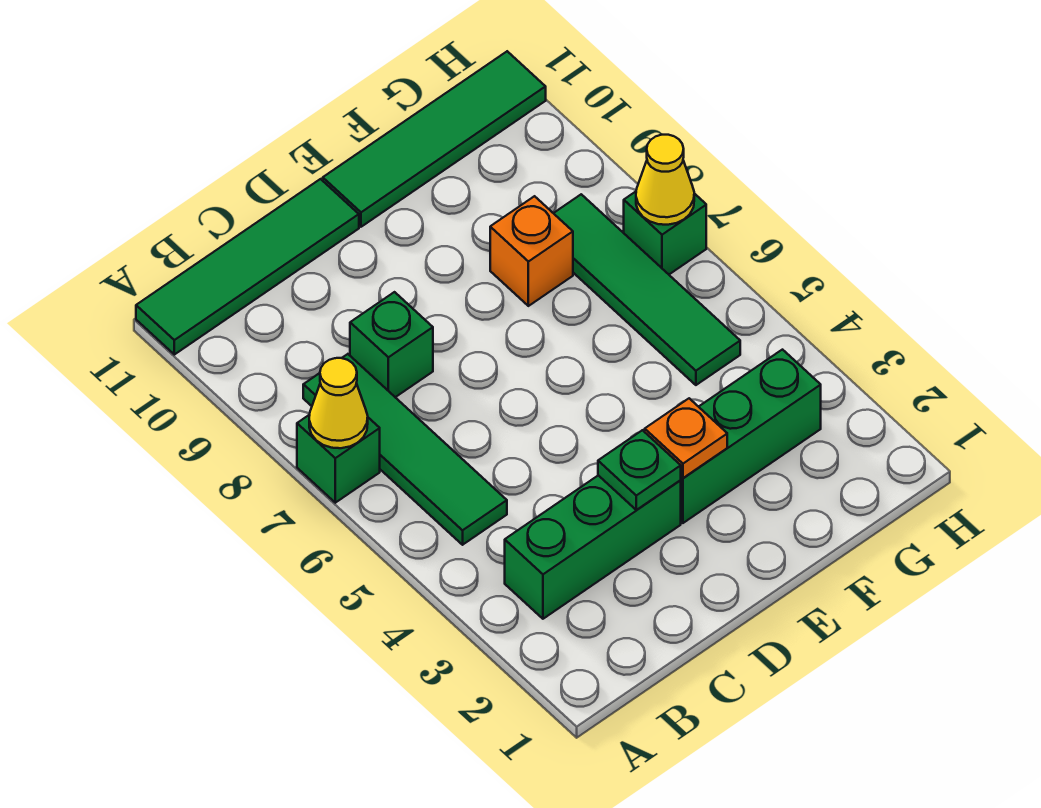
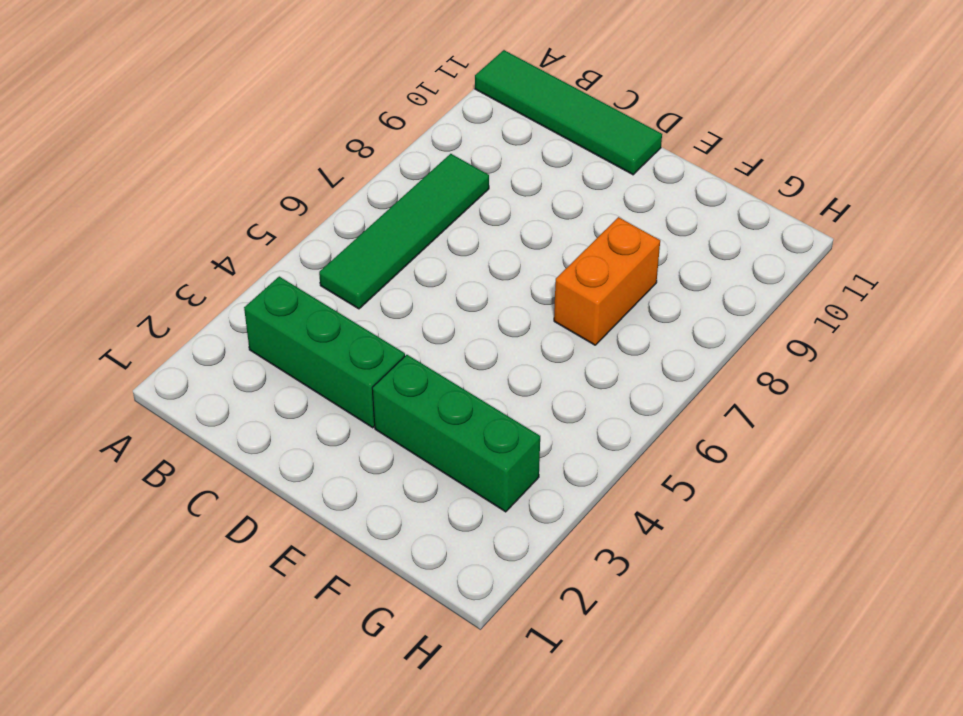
orange brick F7:F8 level 1 -> orange brick F8 level 1
none -> green brick A7 level 1
none -> green brick C8 level 1
none -> green tile E11:H11 level 1

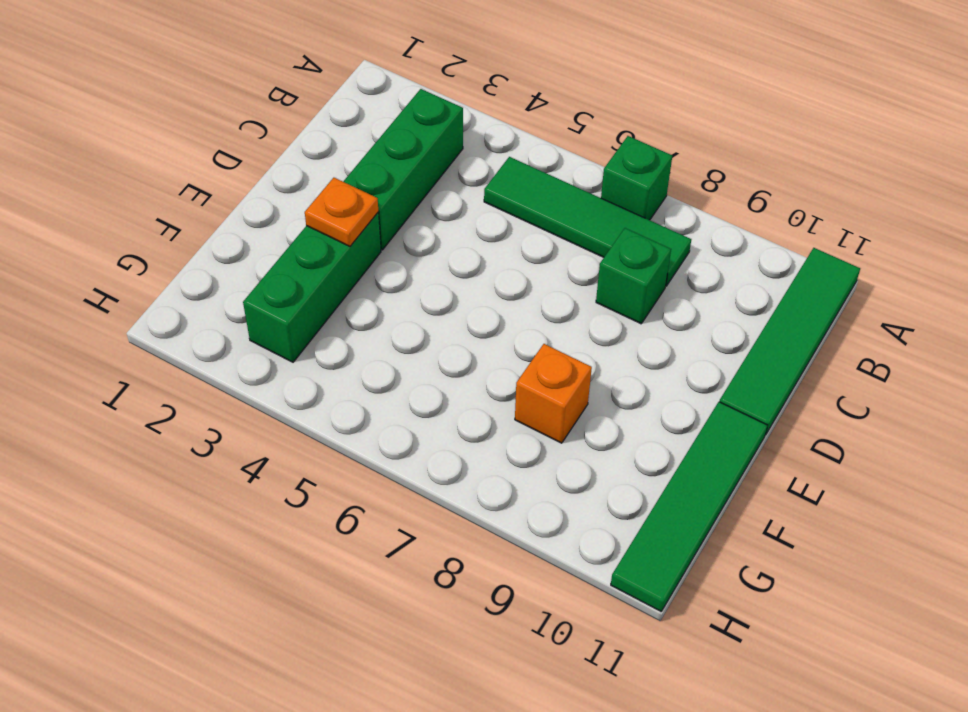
none -> green tile G5:G8 level 1
none -> green brick H7 level 1
none -> yellow cone A7 level 2

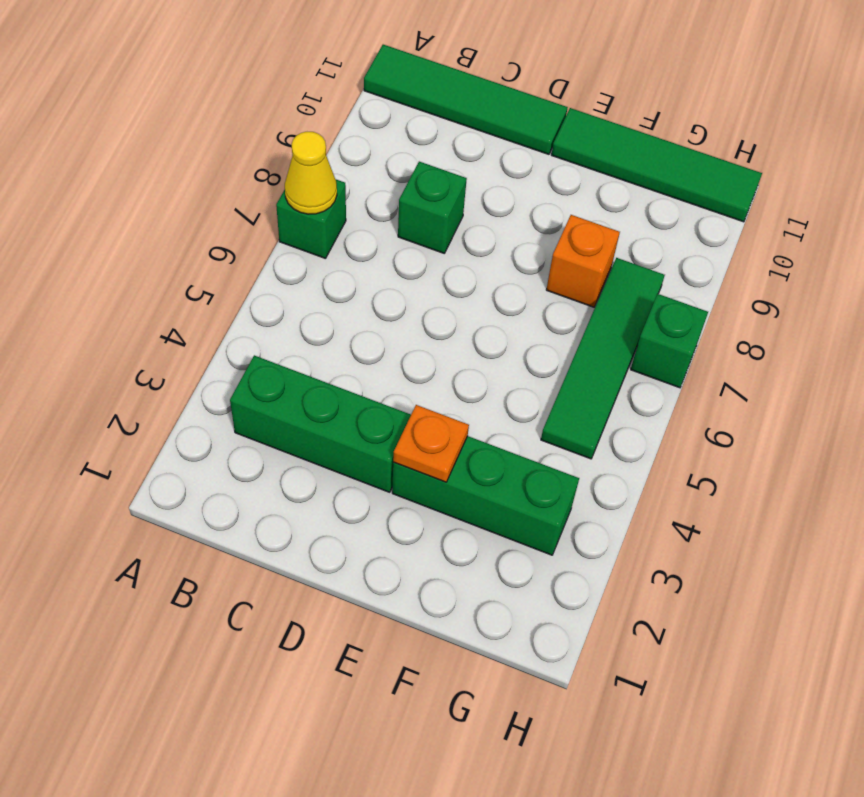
none -> green tile B5:B8 level 1
none -> green plate D3 level 2
none -> yellow cone H7 level 2

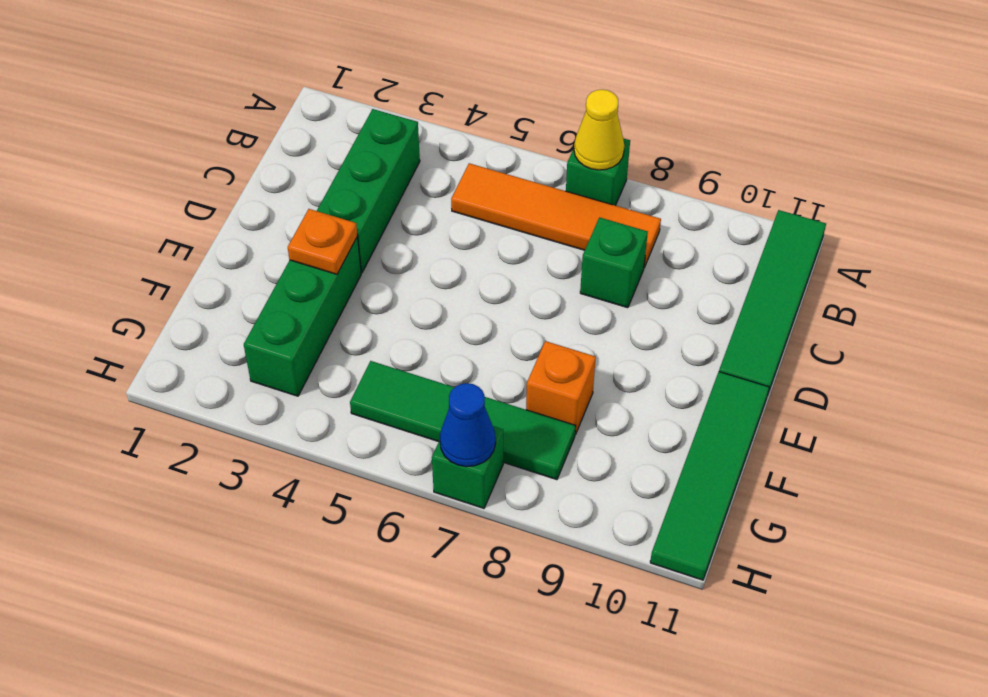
orange tile B5:B8 level 1 -> green tile B5:B8 level 1
blue cone H7 level 2 -> yellow cone H7 level 2
none -> green plate D3 level 2

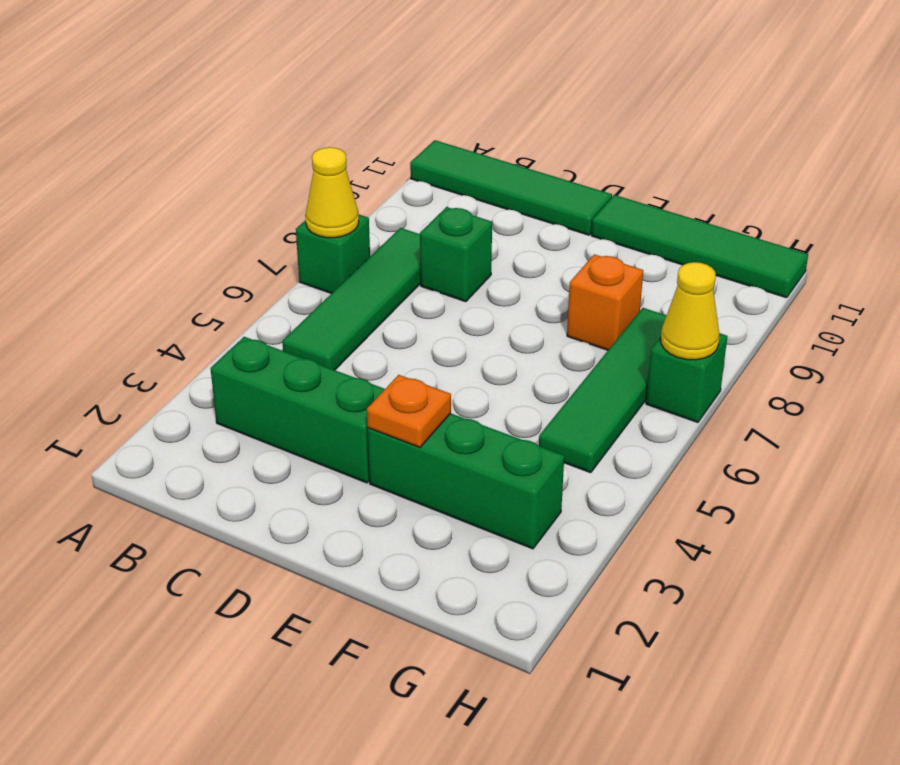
none -> green plate D3 level 2

